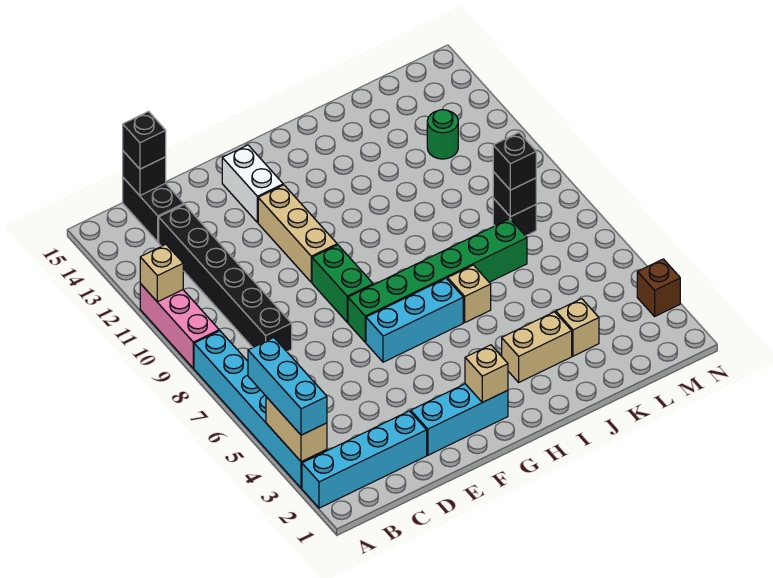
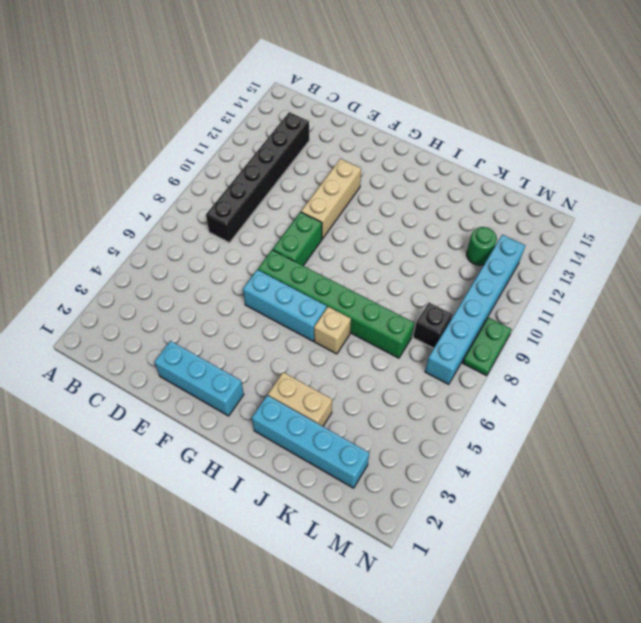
cyan brick I2:L2 level 1 -> cyan brick A2:D2 level 1
cyan brick M7:M12 level 1 -> cyan brick A3:A8 level 1
green plate N8:N9 level 1 -> none
none -> pink brick A9:A11 level 1
none -> black brick C14:C15 level 1
none -> white brick F13:F14 level 1

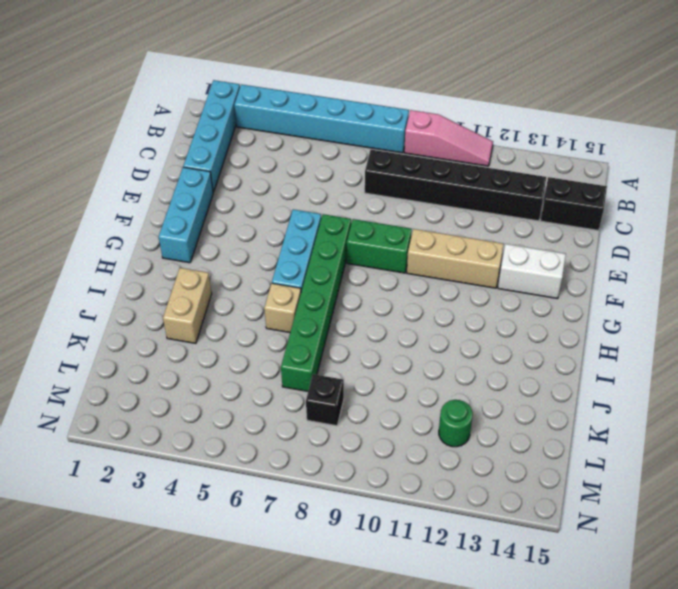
pink slope A9:A11 level 1 top 9 -> pink brick A9:A11 level 1
none -> tan brick K3 level 1
none -> brown brick N3 level 1
none -> tan brick A3:A4 level 2

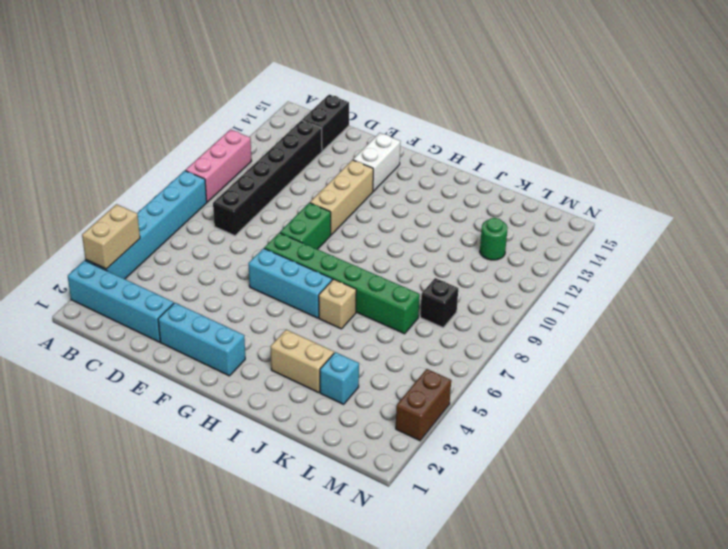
cyan brick K3 level 1 -> tan brick K3 level 1
brown brick N3:N4 level 1 -> brown brick N3 level 1
none -> tan brick A11 level 2
none -> black brick C15 level 2
none -> tan brick G2 level 2

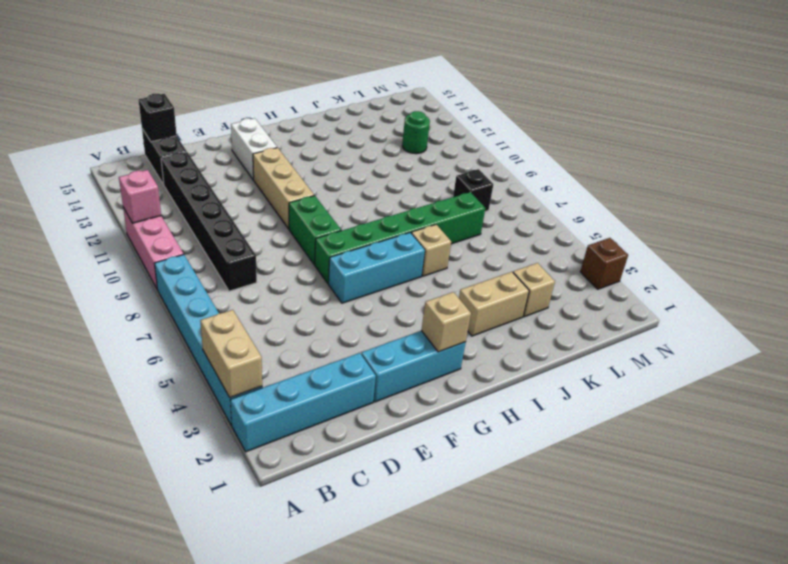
pink brick A11 level 2 -> tan brick A11 level 2
none -> black brick L8 level 2
none -> cyan brick A3:A5 level 3
none -> black brick C15 level 3

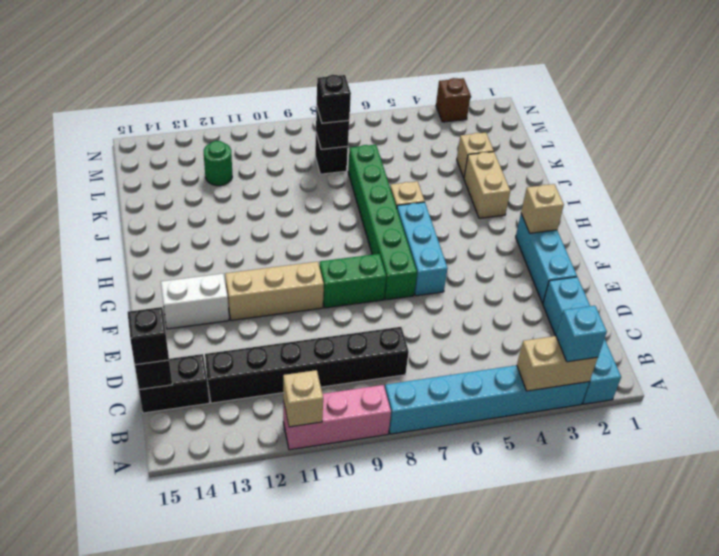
cyan brick A3 level 3 -> cyan brick A3:A5 level 3

